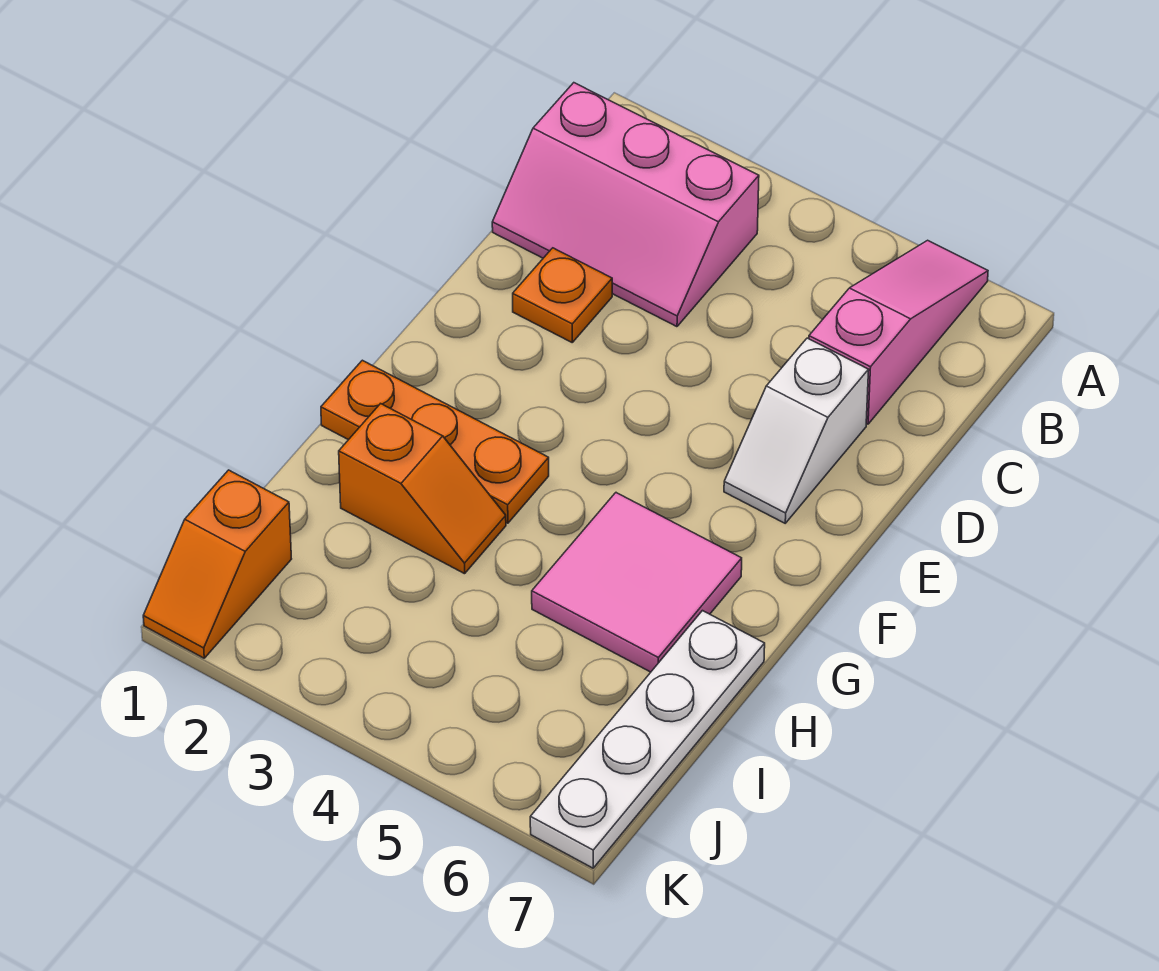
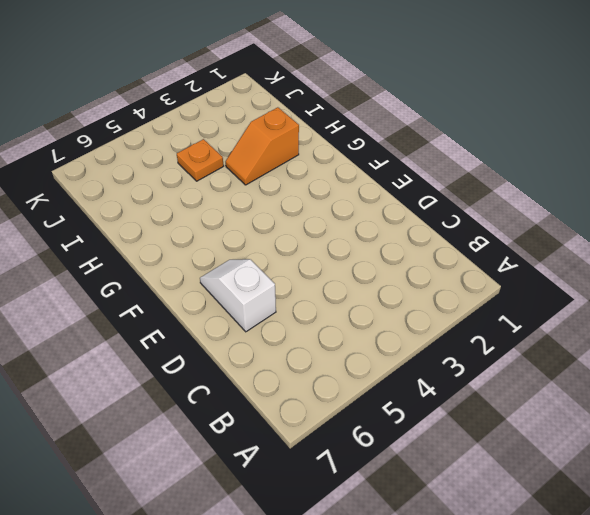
orange plate I4 level 1 -> orange plate D2 level 1
none -> pink slope A6:C6 level 1 top C
none -> pink slope B1:C3 level 1 top B

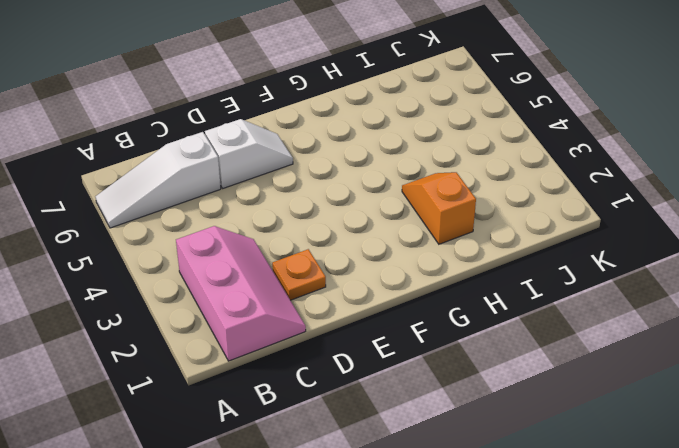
white slope A6:C6 level 1 top C -> pink slope A6:C6 level 1 top C
none -> orange plate G1:G3 level 1
none -> pink tile G5:H6 level 1

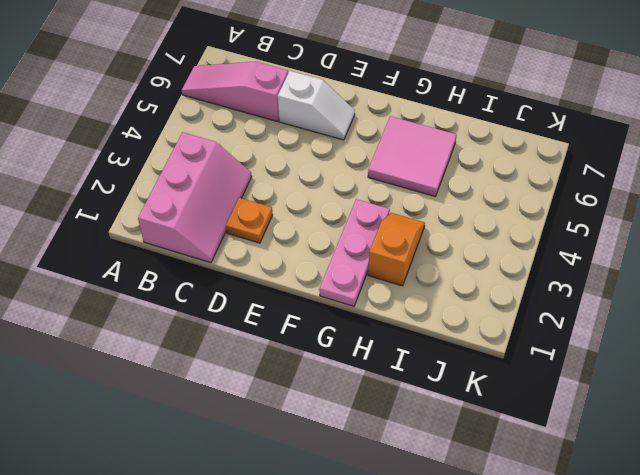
pink plate G1:G3 level 1 -> orange plate G1:G3 level 1
none -> white plate H7:K7 level 1
none -> orange slope J1:K1 level 1 top J

